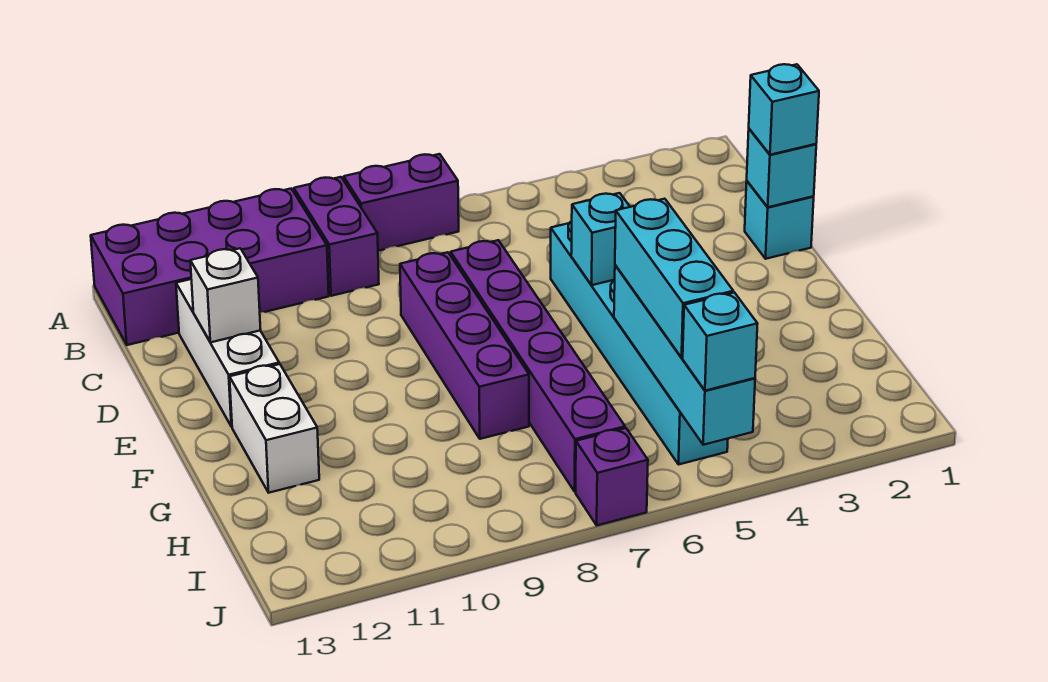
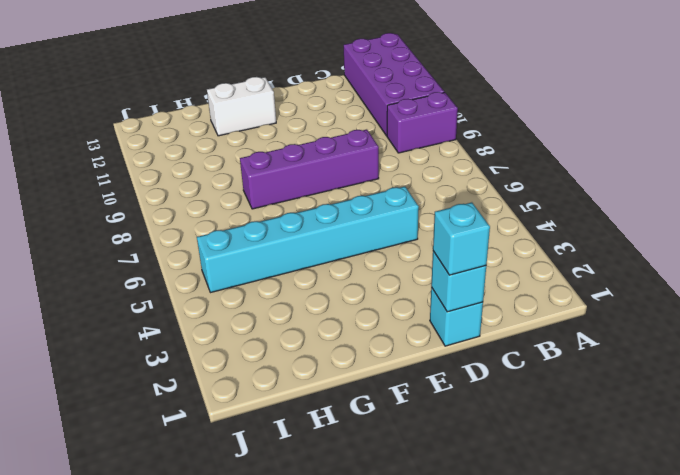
none -> purple brick A7:A8 level 1
none -> white brick C12:E12 level 1
none -> purple brick D7:I7 level 1

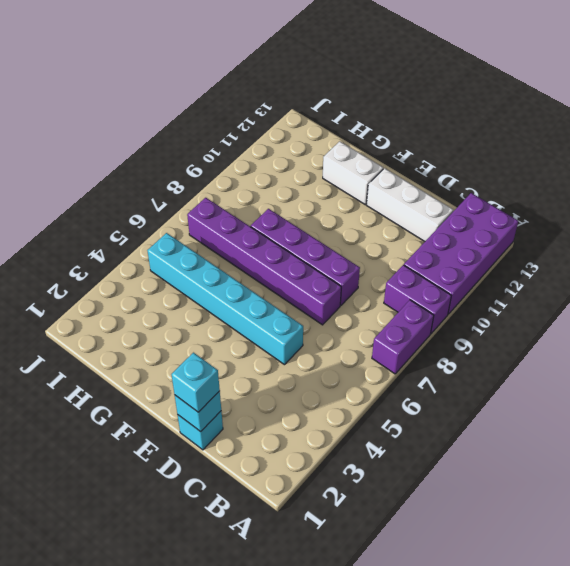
none -> purple brick J7 level 1
none -> white brick D12 level 2
none -> cyan brick E5 level 2

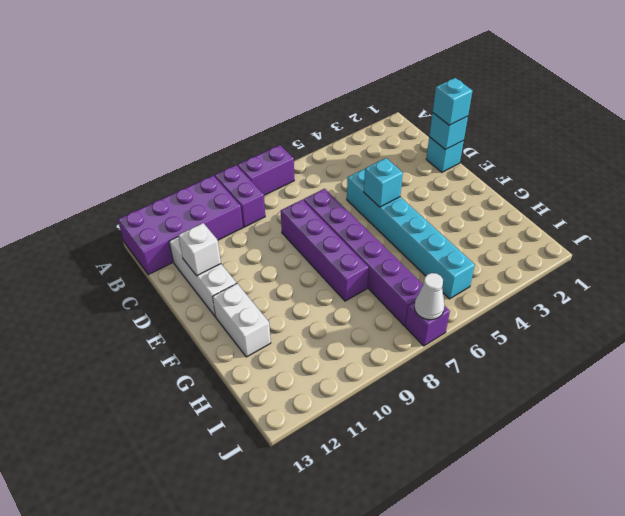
white cone J7 level 2 -> none
none -> cyan brick G5:J5 level 2
none -> cyan brick G5:I5 level 3
none -> cyan brick J5 level 3

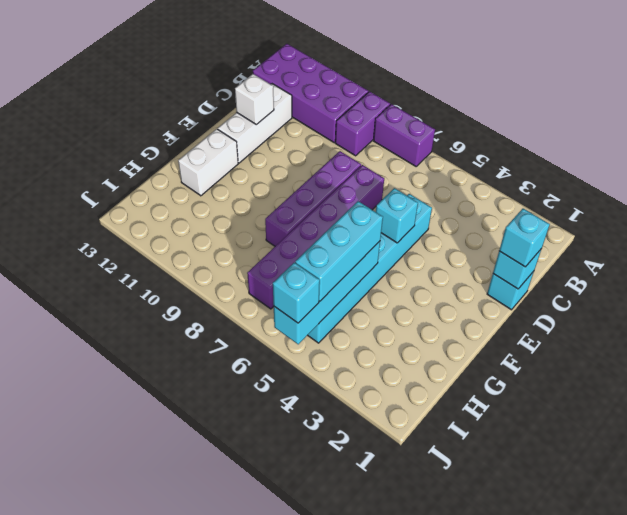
none -> purple brick J7 level 1

